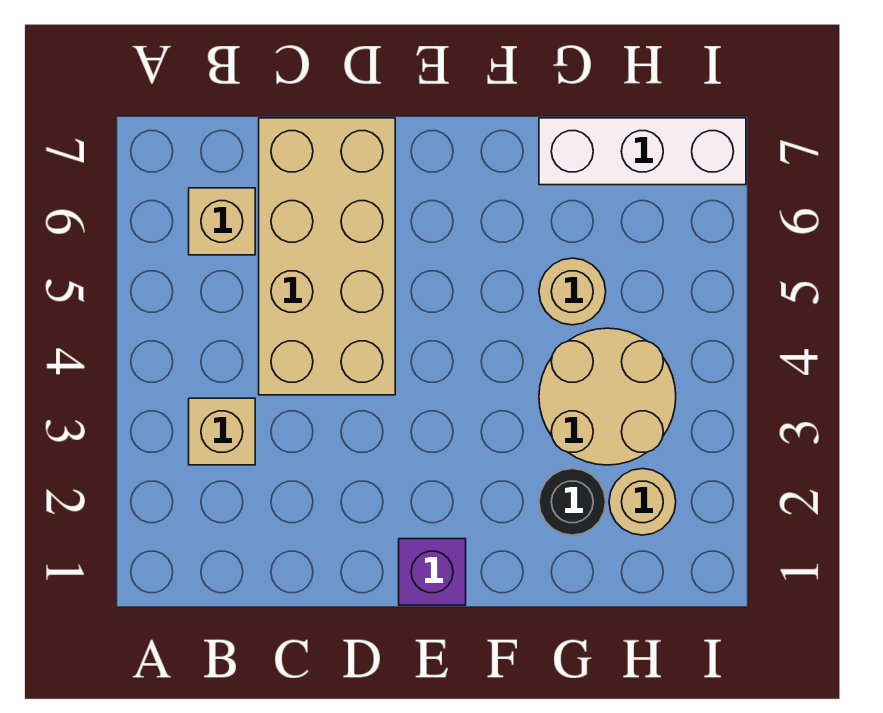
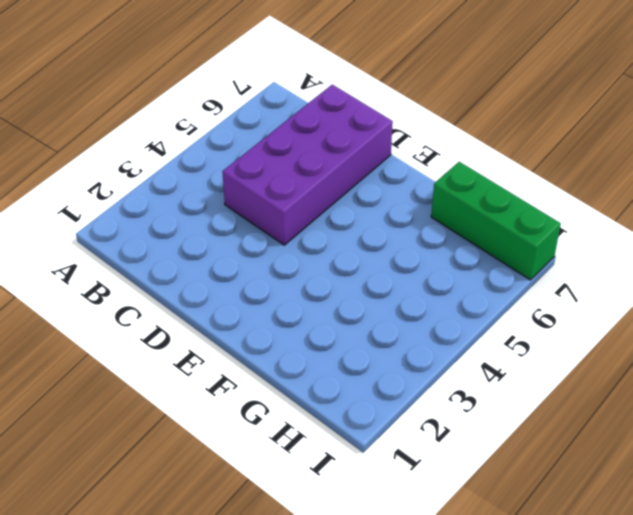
purple brick C4:D7 level 1 -> tan brick C4:D7 level 1
green brick G7:I7 level 1 -> white brick G7:I7 level 1
none -> tan brick B3 level 1
none -> tan brick B6 level 1

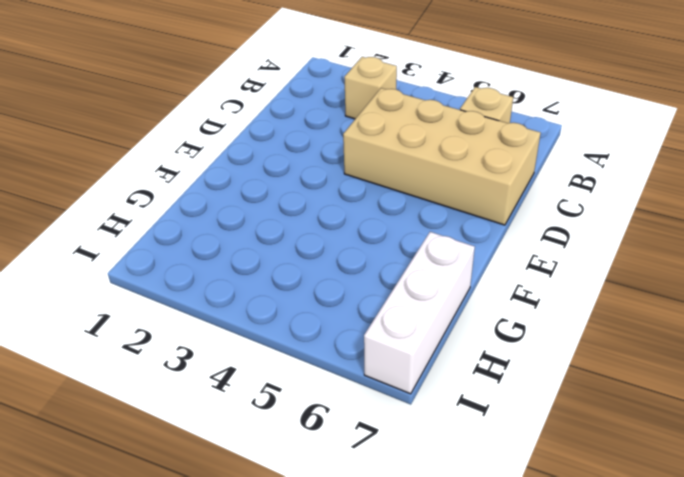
none -> purple brick E1 level 1
none -> black round brick G2 level 1

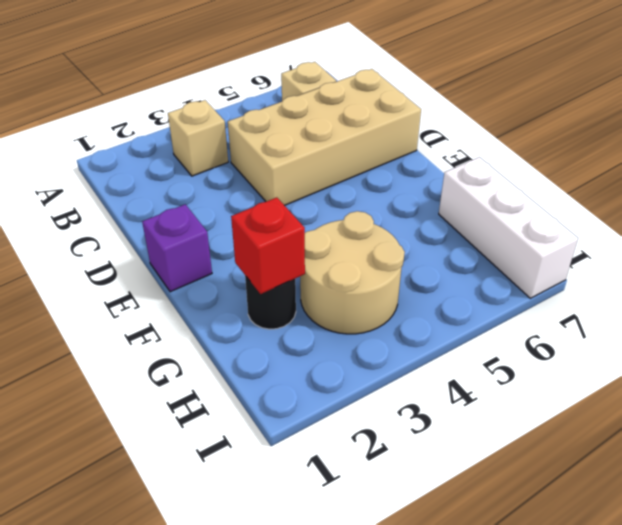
red brick G2 level 2 -> none
none -> tan round brick G5 level 1
none -> tan round brick H2 level 1

